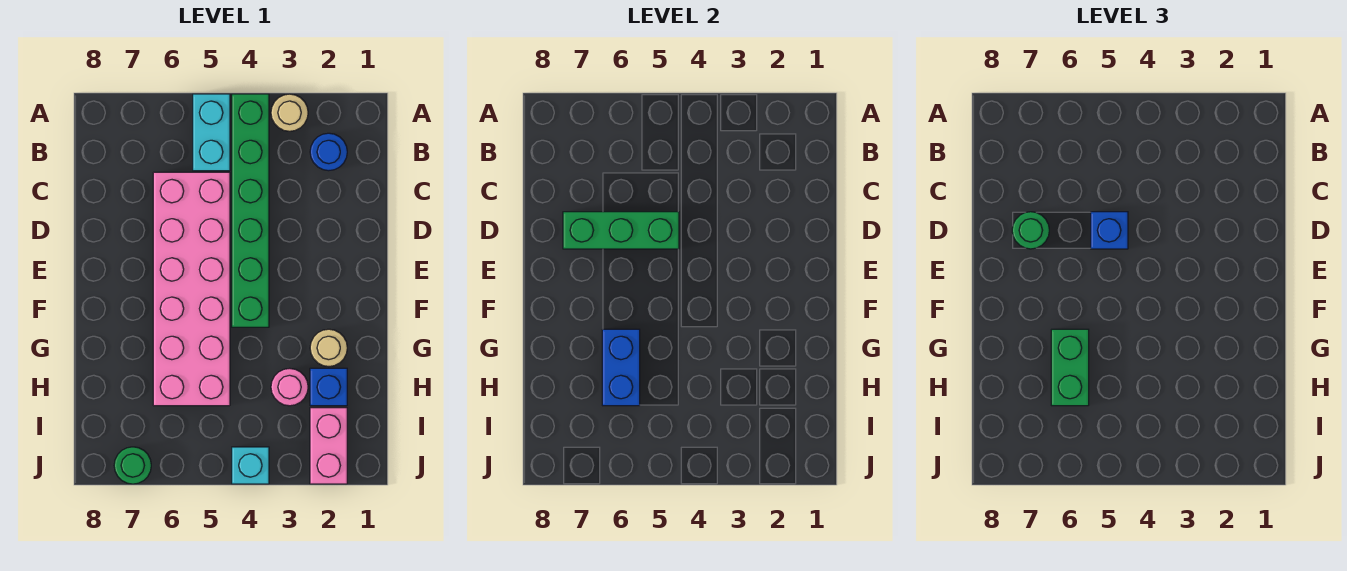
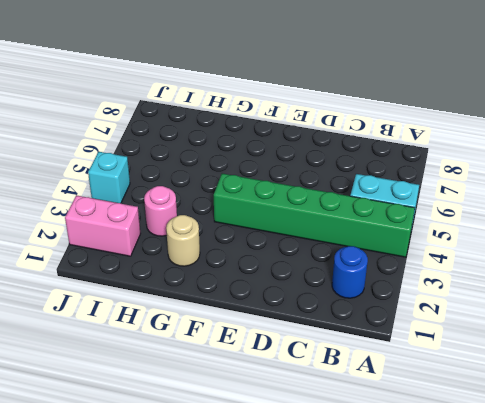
none -> tan round brick A3 level 1
none -> pink brick C5:H6 level 1
none -> blue brick H2 level 1

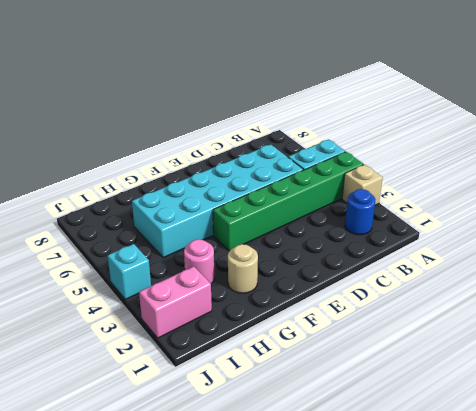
tan brick A3 level 1 -> tan round brick A3 level 1
cyan brick C5:H6 level 1 -> pink brick C5:H6 level 1
none -> blue brick H2 level 1
none -> green round brick J7 level 1
none -> green brick D5:D7 level 2

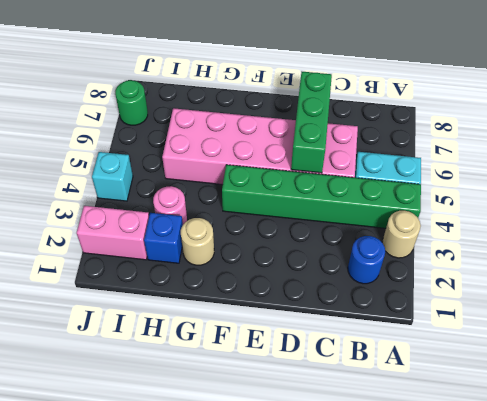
none -> blue brick G6:H6 level 2
none -> blue brick D5 level 3
none -> green round brick D7 level 3

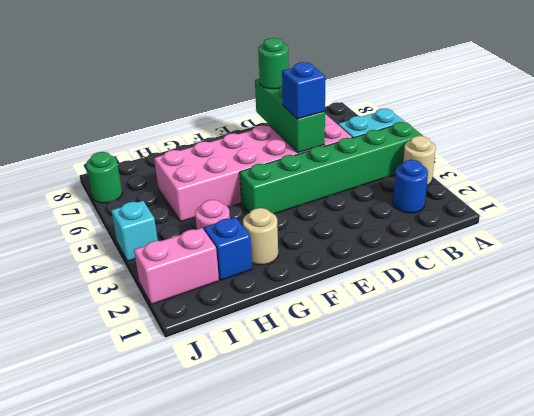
none -> blue brick G6:H6 level 2
none -> green brick G6:H6 level 3

